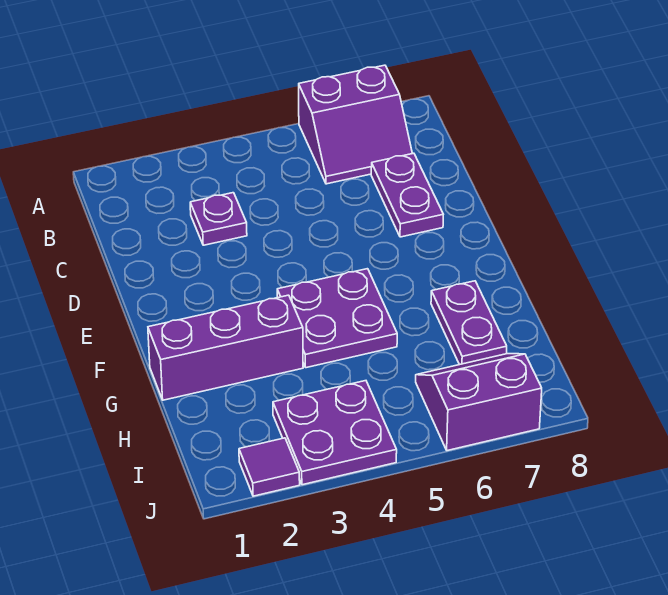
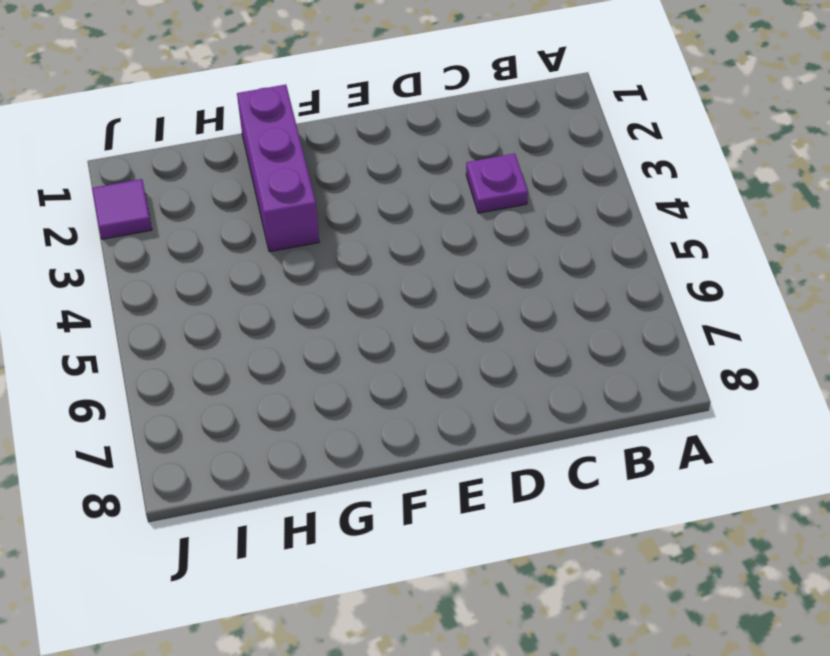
none -> purple slope A6:B7 level 1 top A
none -> purple plate C7:D7 level 1

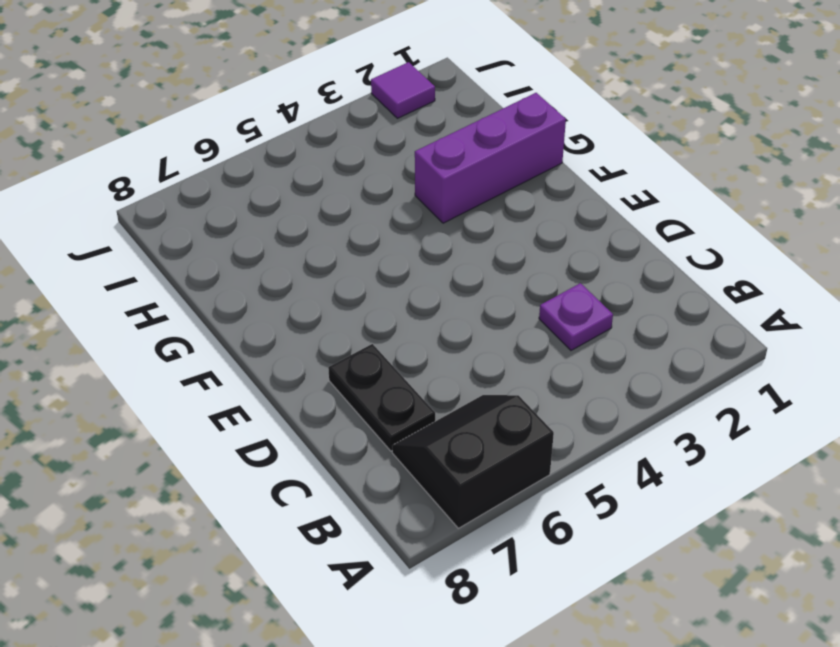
black slope A6:B7 level 1 top A -> purple slope A6:B7 level 1 top A
black plate C7:D7 level 1 -> purple plate C7:D7 level 1
none -> purple plate F4:G5 level 1
none -> purple plate G7:H7 level 1

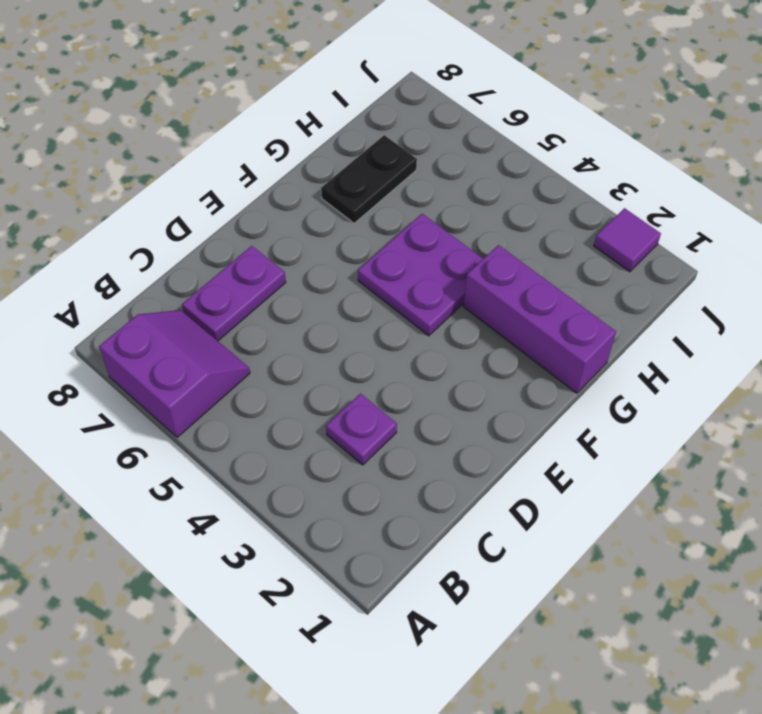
black plate G7:H7 level 1 -> purple plate G7:H7 level 1
none -> purple plate I3:J4 level 1
none -> purple slope I6:J7 level 1 top J

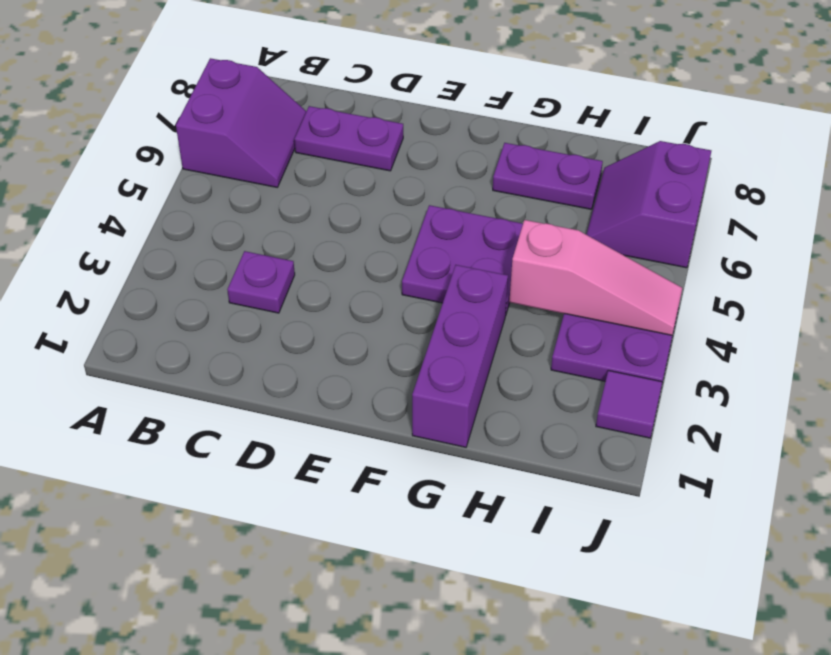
pink slope H4:J4 level 2 top H -> none

